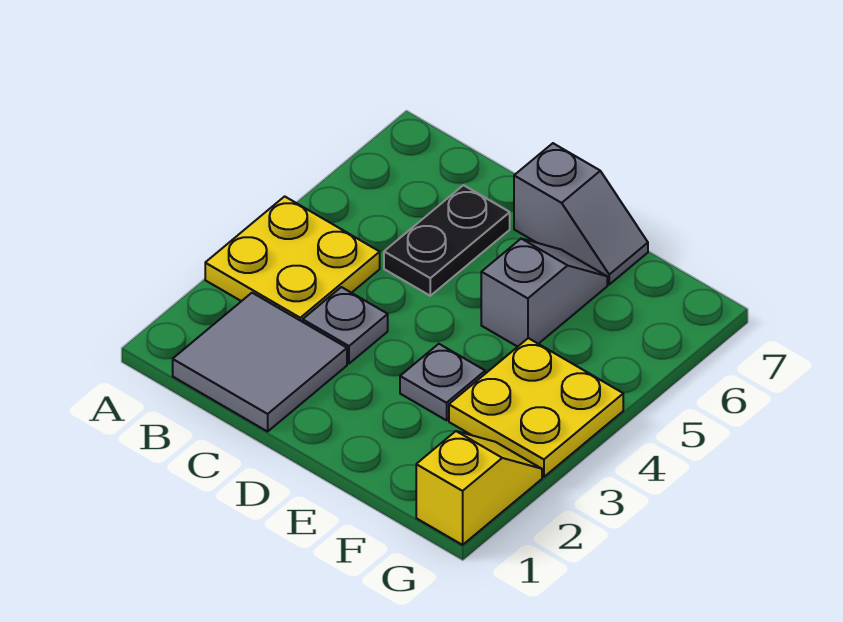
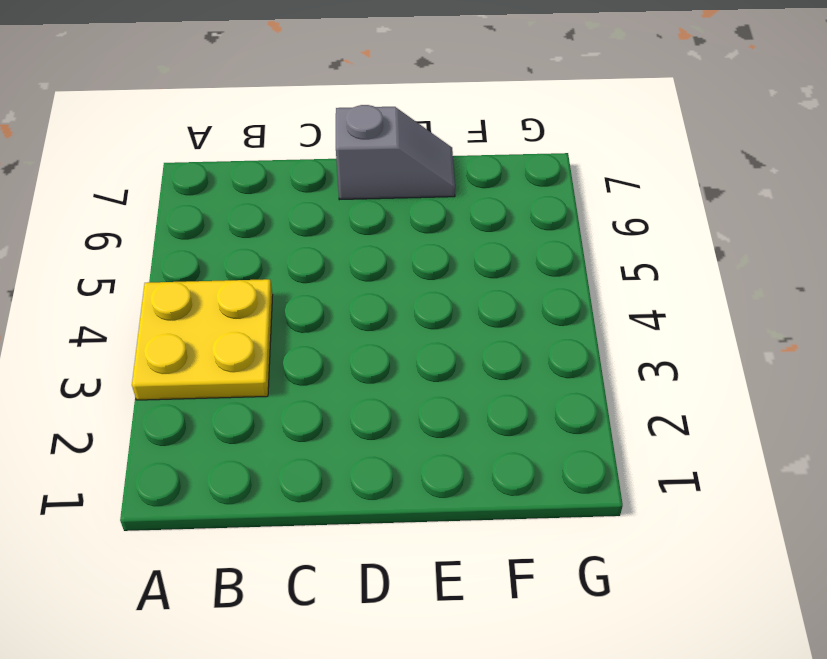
none -> grey tile B1:C2 level 1
none -> grey plate C3 level 1

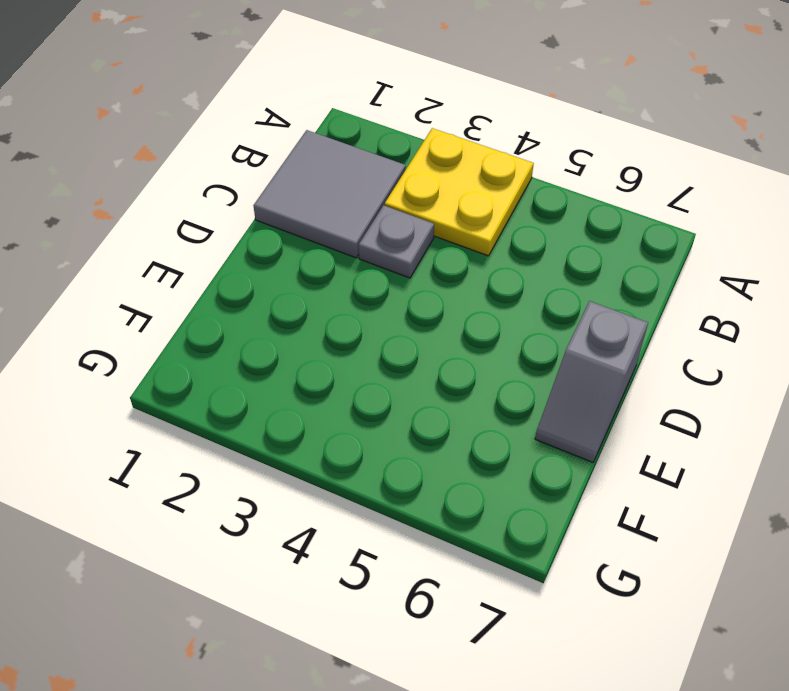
none -> black plate C5:C6 level 1
none -> grey plate E3 level 1

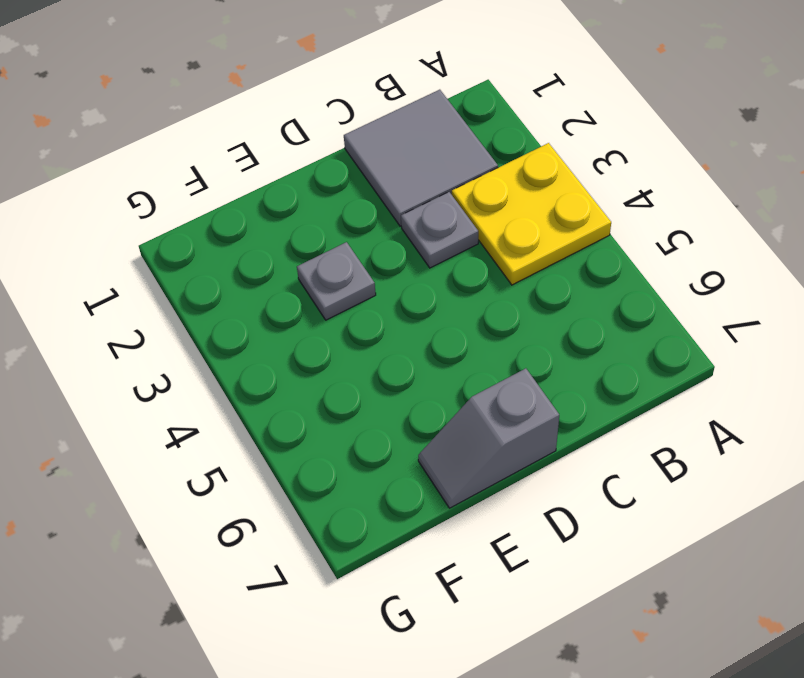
none -> black plate C5:C6 level 1
none -> grey slope E5:E6 level 1 top 5

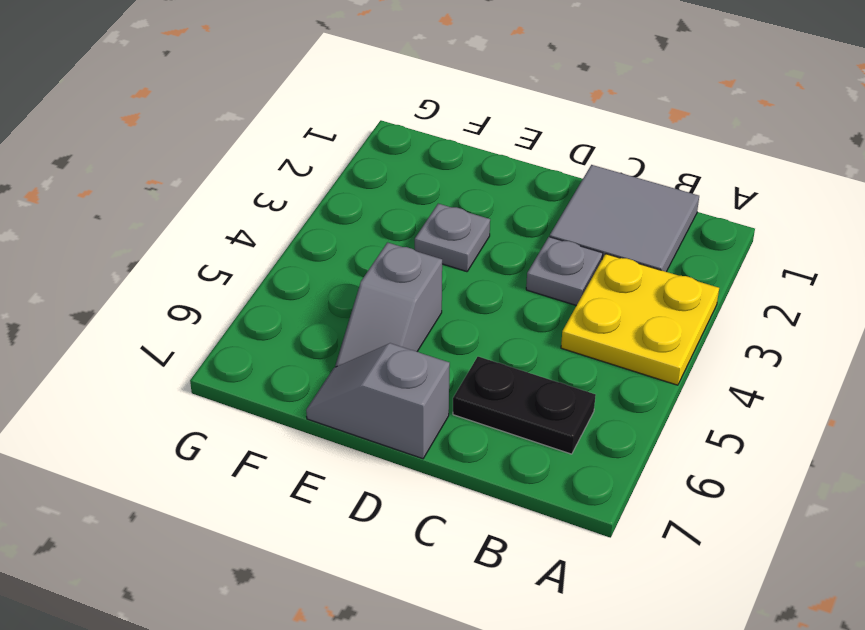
black plate B6:C6 level 1 -> black plate C5:C6 level 1
none -> yellow plate F3:G4 level 1
none -> yellow slope G1:G2 level 1 top 1

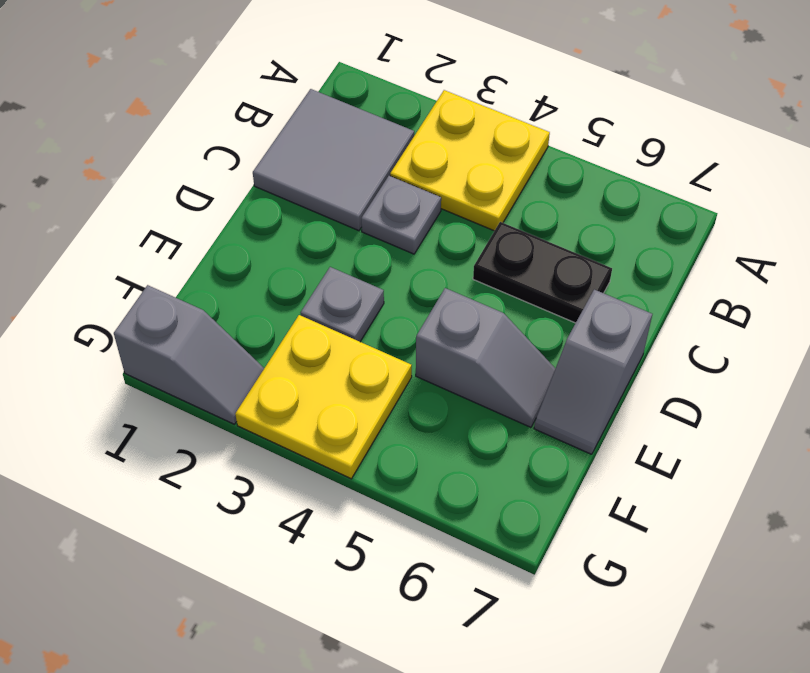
grey slope G1:G2 level 1 top 1 -> yellow slope G1:G2 level 1 top 1

